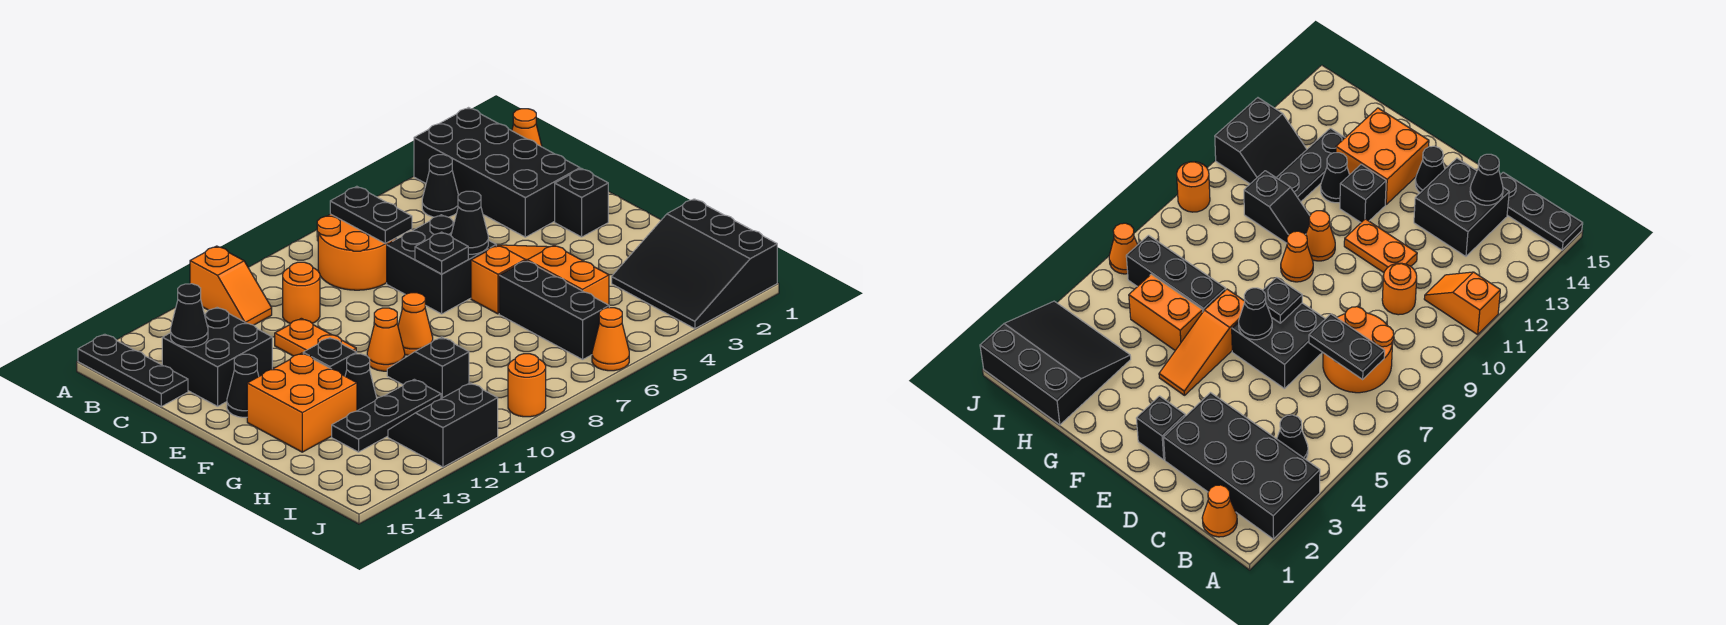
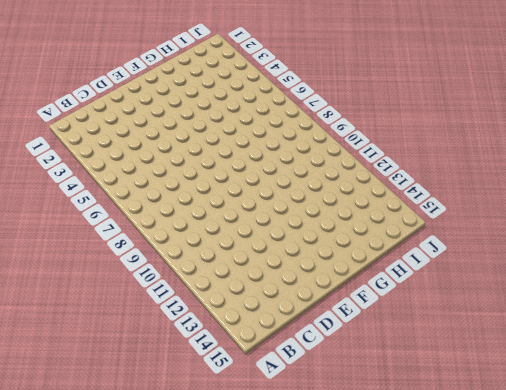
none -> black brick A2:D3 level 1
none -> orange slope A11:B11 level 1 top A
none -> black plate A15:C15 level 1
none -> orange cone B1 level 1

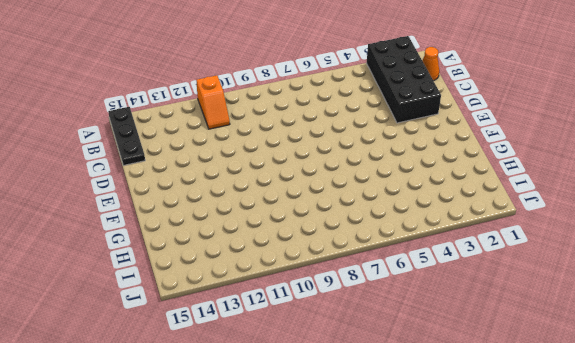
none -> black cone B4 level 1
none -> orange round brick B7:C8 level 1
none -> orange round brick C10 level 1
none -> black brick C13:D14 level 1

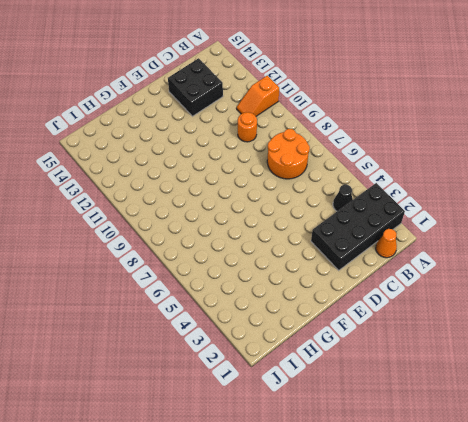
none -> black plate A15:C15 level 1
none -> black brick D6:E7 level 1
none -> orange plate D11:E11 level 1
none -> black brick E2 level 1

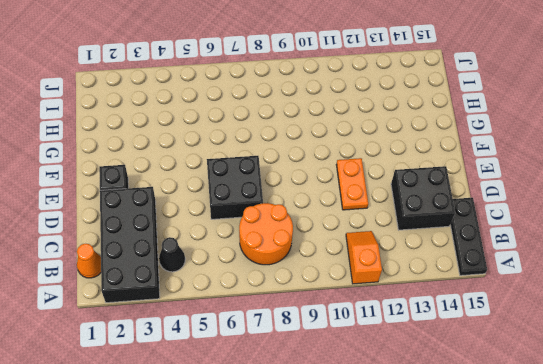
none -> orange round brick C10 level 1
none -> black cone E14 level 1
none -> orange slope F4:F6 level 1 top 6
none -> orange cone F9 level 1

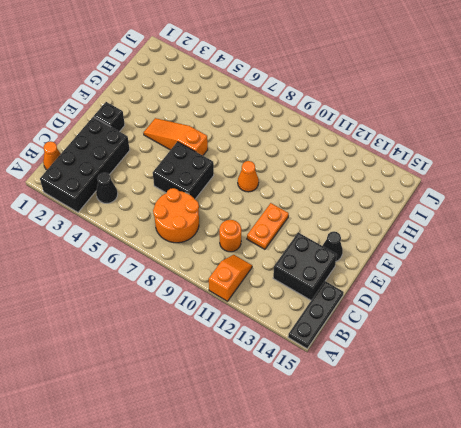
none -> orange cone F10 level 1
none -> black brick F12 level 1
none -> orange brick F13:G14 level 1
none -> orange brick G5:H5 level 1

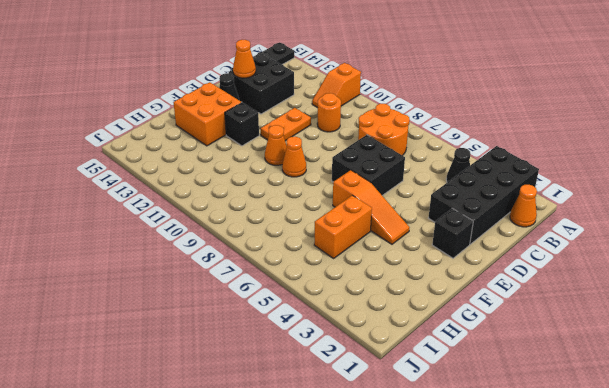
orange cone D14 level 2 -> orange cone J6 level 1
none -> black brick G6:I6 level 1
none -> black slope G10:H10 level 1 top H
none -> black cone G12 level 1
none -> black slope H1:J3 level 1 top 1

